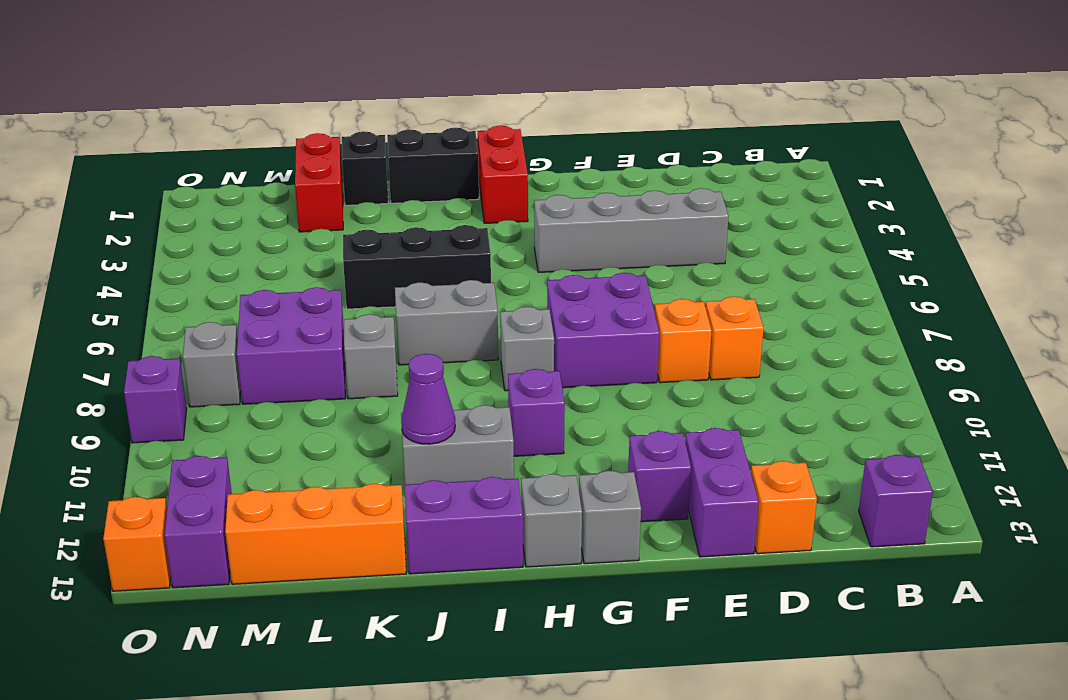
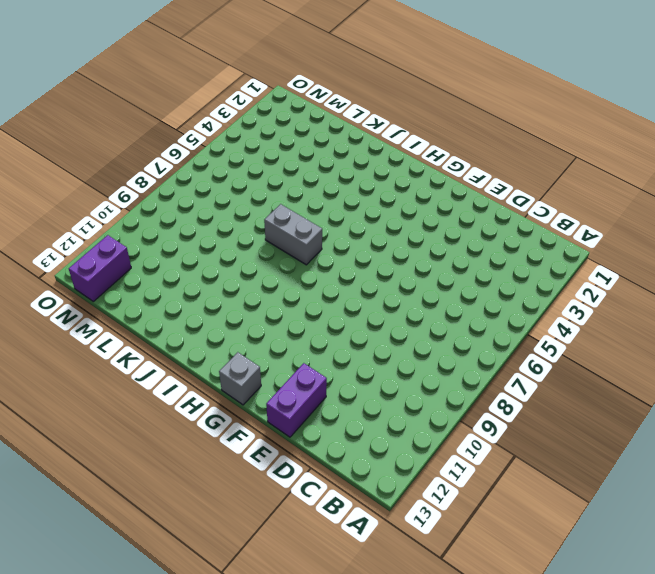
none -> purple brick B13 level 1
none -> grey brick D4:G4 level 1
none -> orange brick D8 level 1

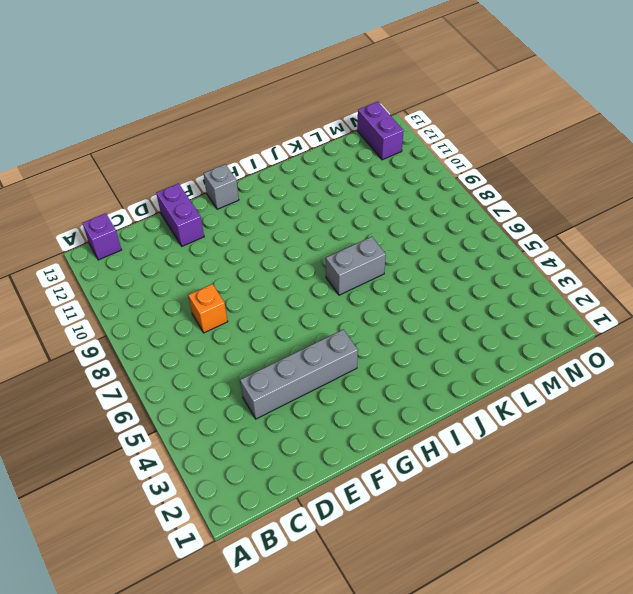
none -> orange brick D13 level 1
none -> orange brick E8 level 1
none -> purple brick F7:G8 level 1

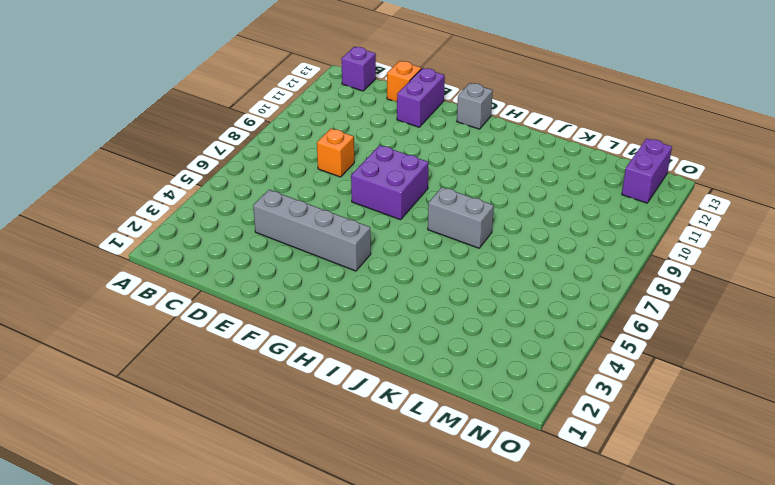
none -> orange brick E8 level 1
none -> purple brick F12 level 1
none -> red brick H1:H2 level 1

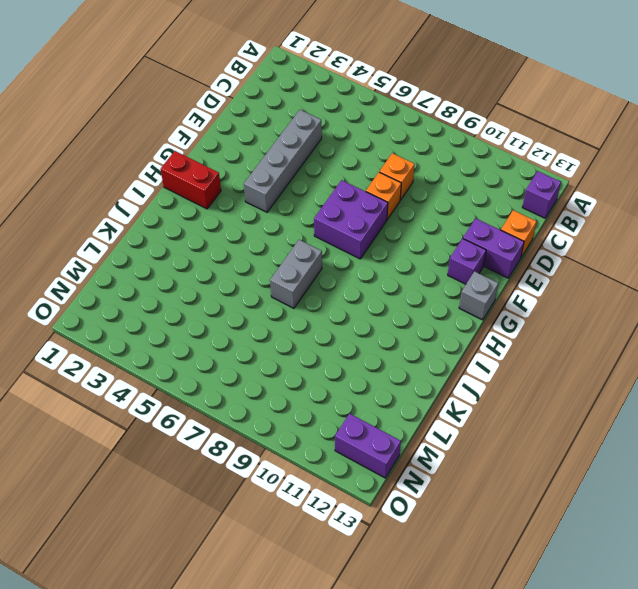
none -> grey brick H8 level 1
none -> purple brick H10 level 1
none -> grey brick H13 level 1

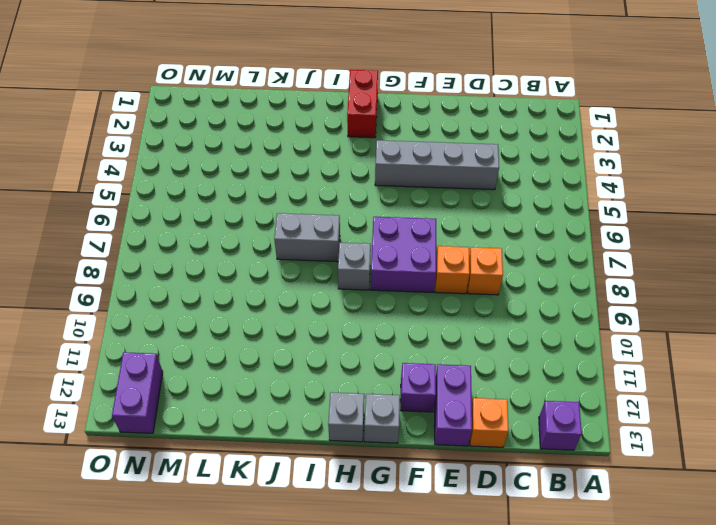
none -> purple brick H10 level 1
none -> black brick I1:J1 level 1
none -> black brick I5:K5 level 1

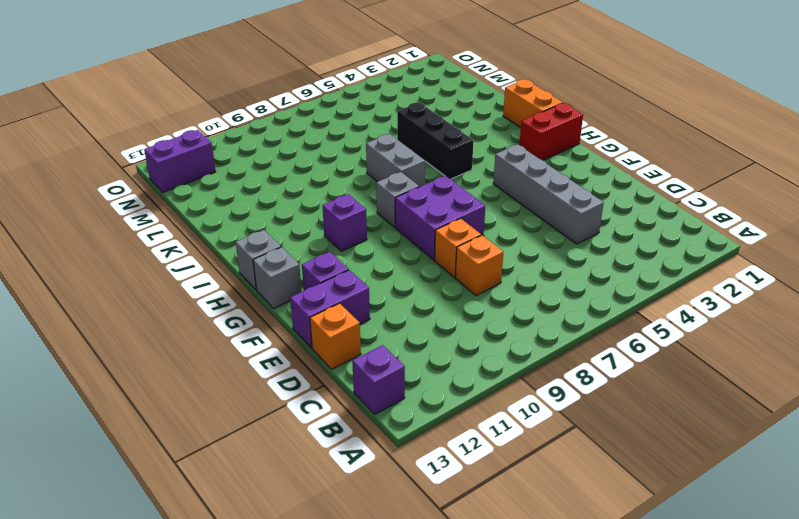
orange brick I1:J1 level 1 -> black brick I1:J1 level 1
none -> grey brick I11:J11 level 1
none -> purple brick I13:J13 level 1
none -> black brick K1 level 1

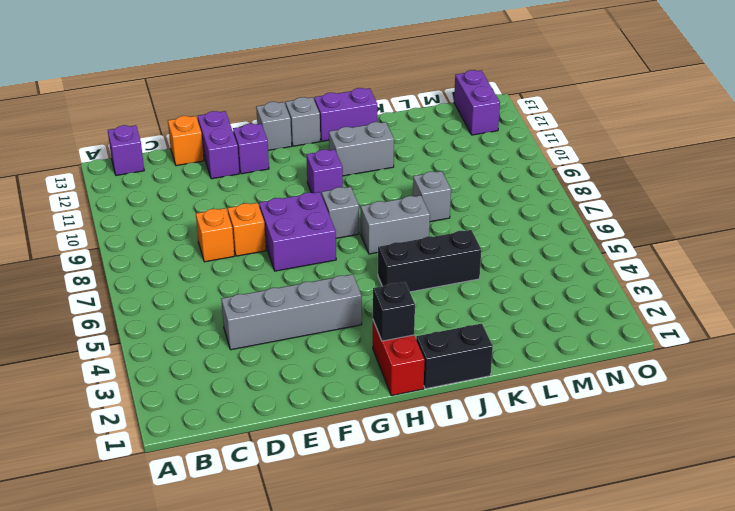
black brick H2 level 2 -> black brick K1 level 1
none -> orange brick K13:M13 level 1
none -> red brick L1:L2 level 1
none -> purple brick L7:M8 level 1

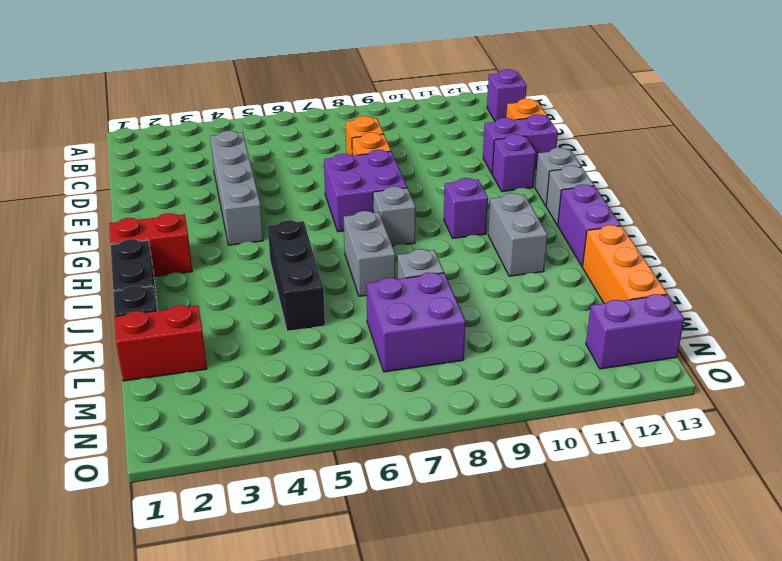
none -> grey brick N8 level 1
none -> purple brick O9 level 1
none -> orange brick O13 level 1

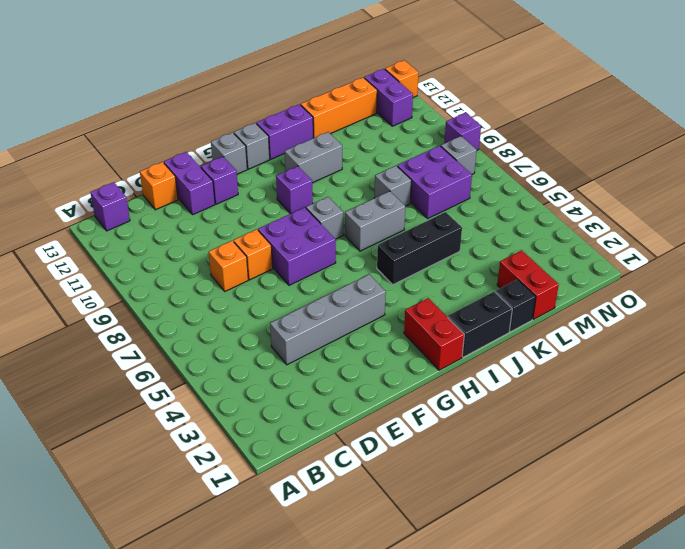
none -> purple cone J11 level 2

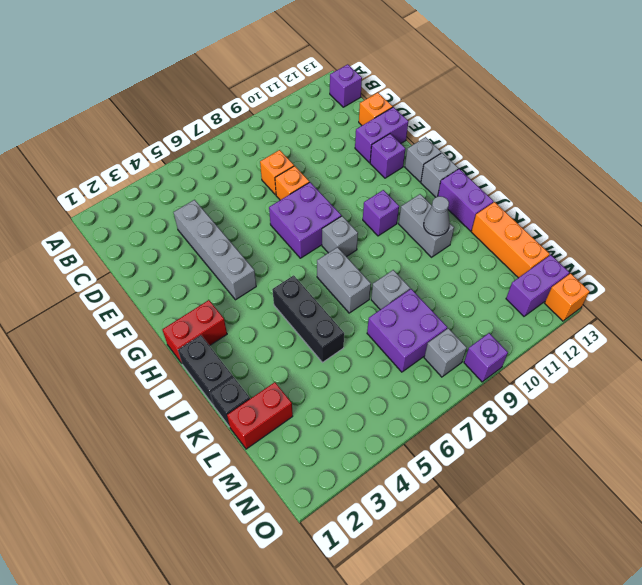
grey cone J11 level 2 -> purple cone J11 level 2

